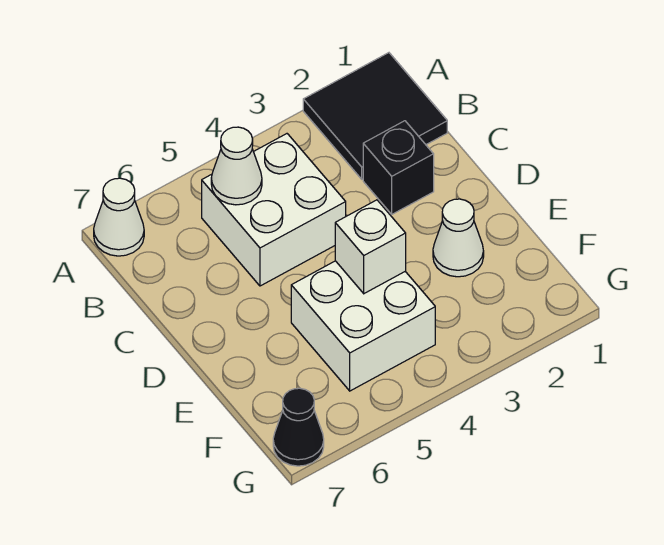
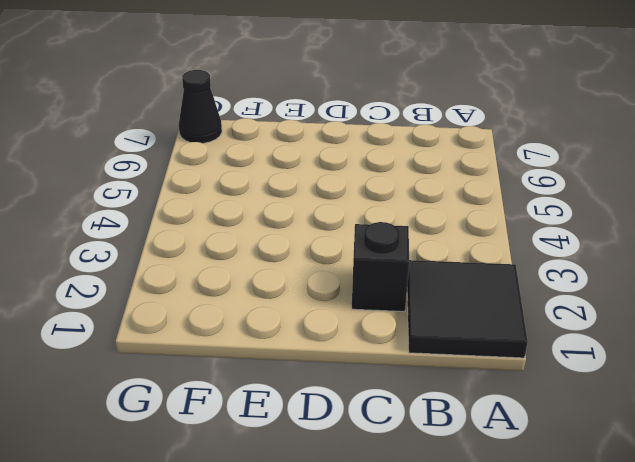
none -> white cone A7 level 1
none -> white brick B4:C5 level 1

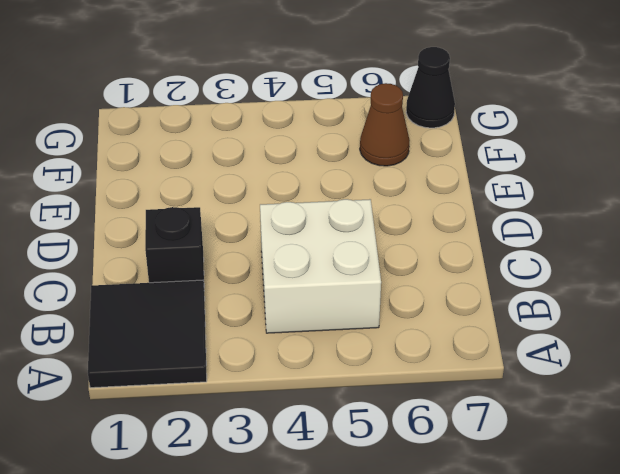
brown cone F6 level 1 -> none
none -> white cone A7 level 1
none -> white cone E2 level 1

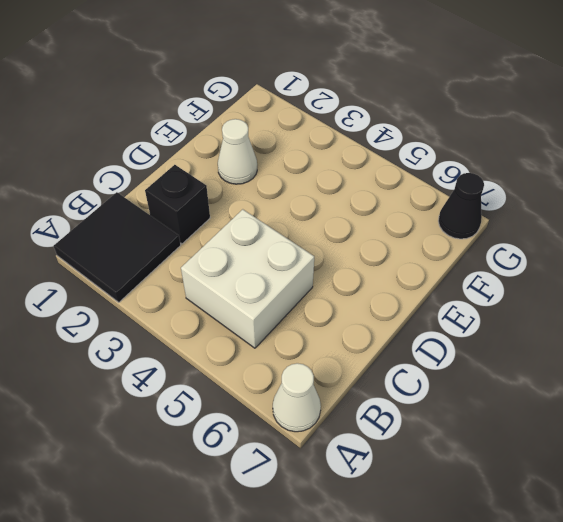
none -> white brick E4:F5 level 1
none -> white cone B5 level 2

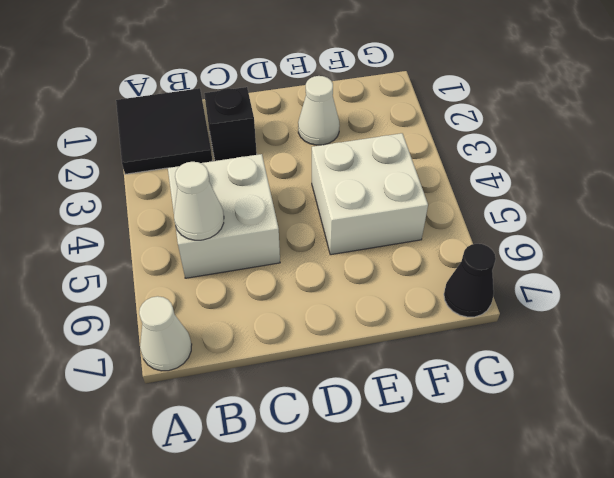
none -> white brick E4 level 2

